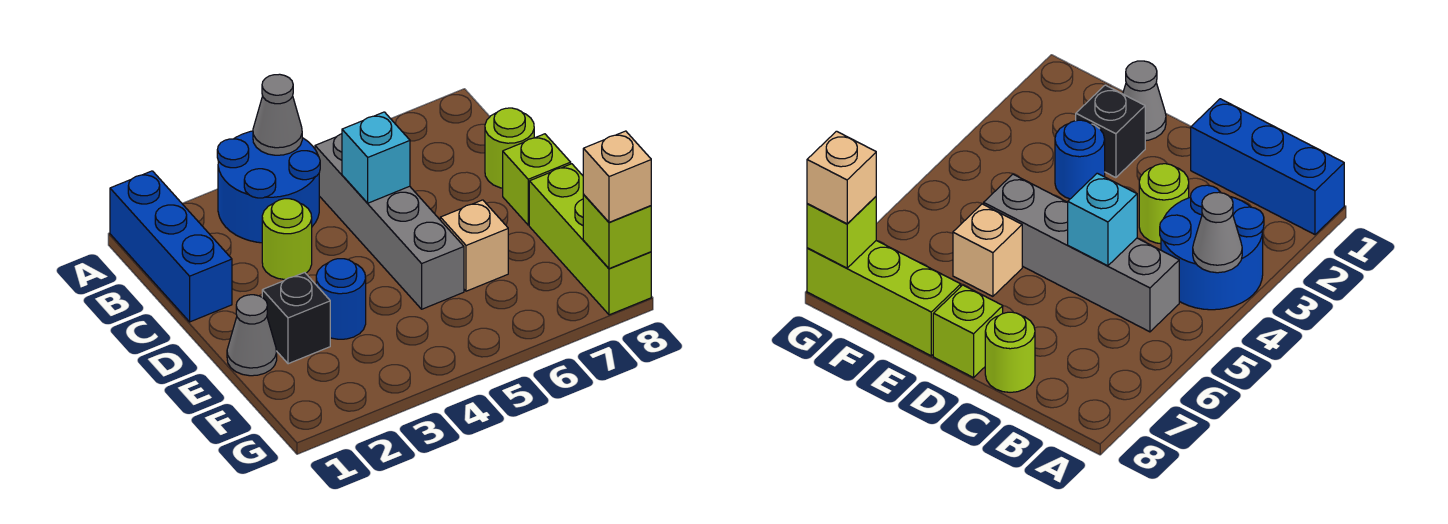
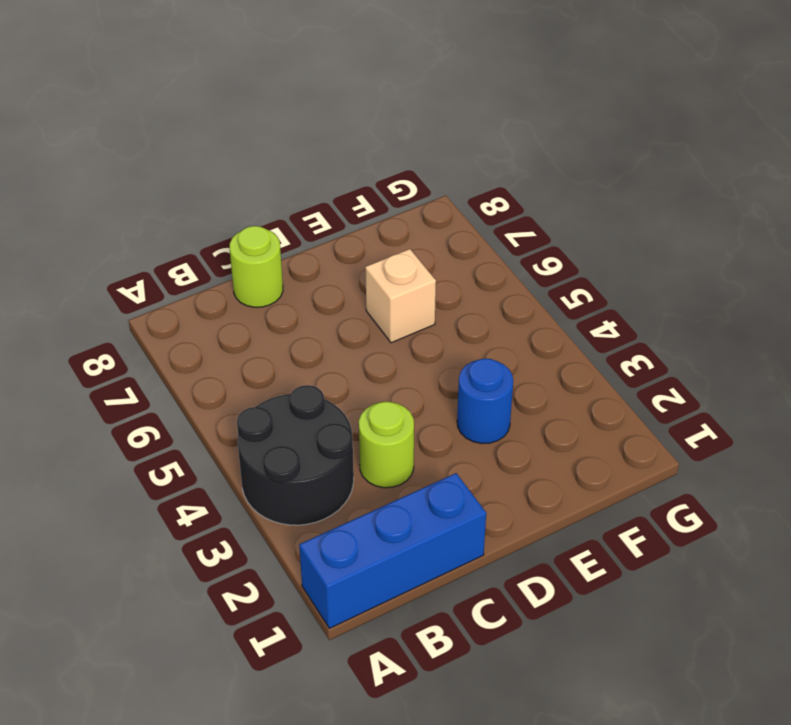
black round brick A3:B4 level 1 -> blue round brick A3:B4 level 1
none -> grey brick B5:E5 level 1
none -> lime brick D8 level 1
none -> grey cone E1 level 1

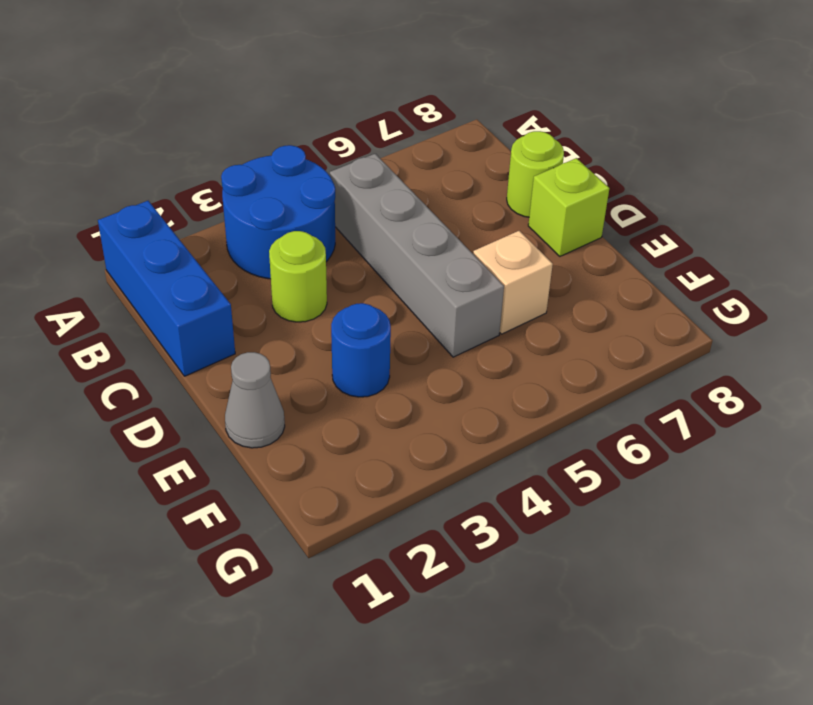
none -> black brick E2 level 1
none -> lime brick E8:G8 level 1
none -> grey cone A4 level 2

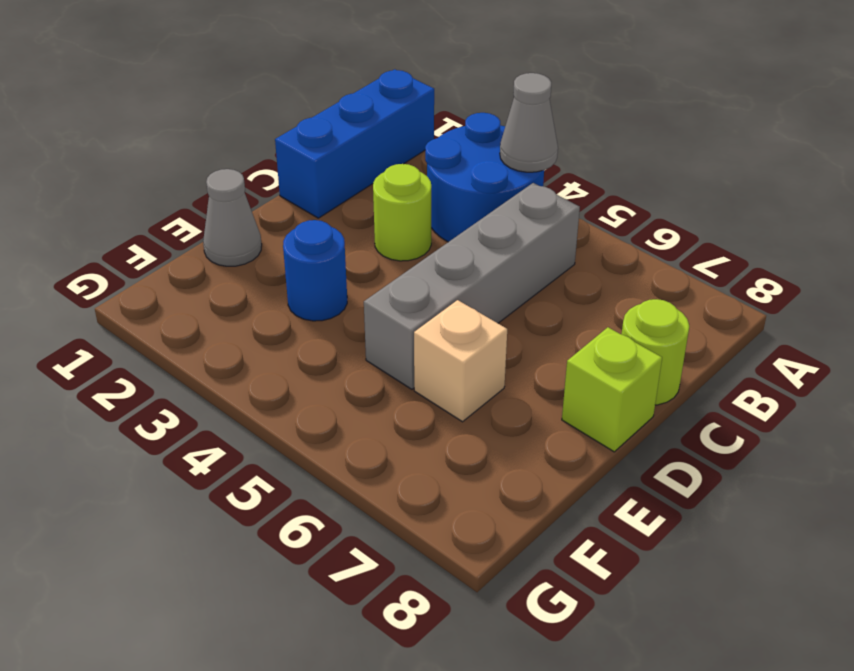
none -> black brick E2 level 1
none -> lime brick E8:G8 level 1
none -> cyan brick C5 level 2

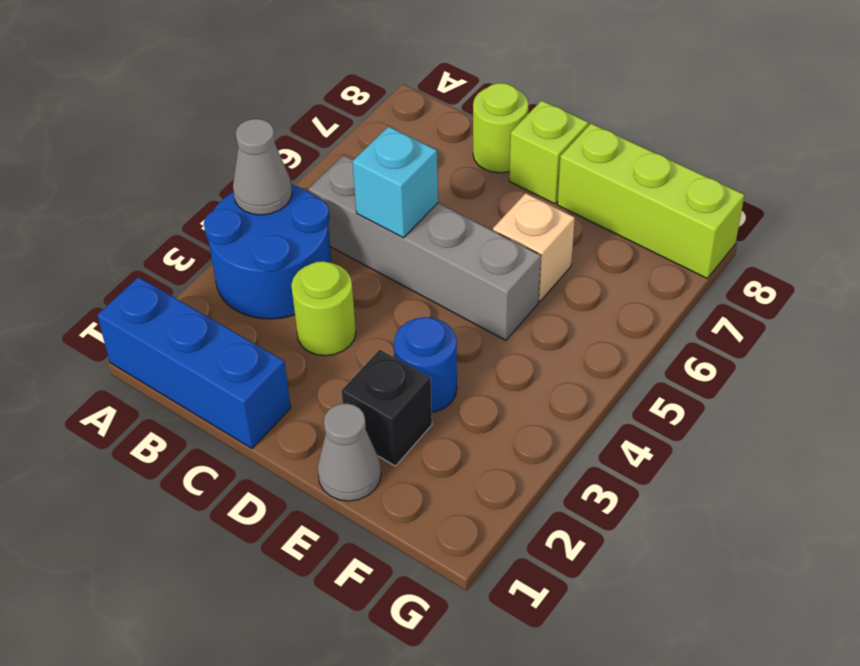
none -> lime brick G8 level 2
none -> tan brick G8 level 3

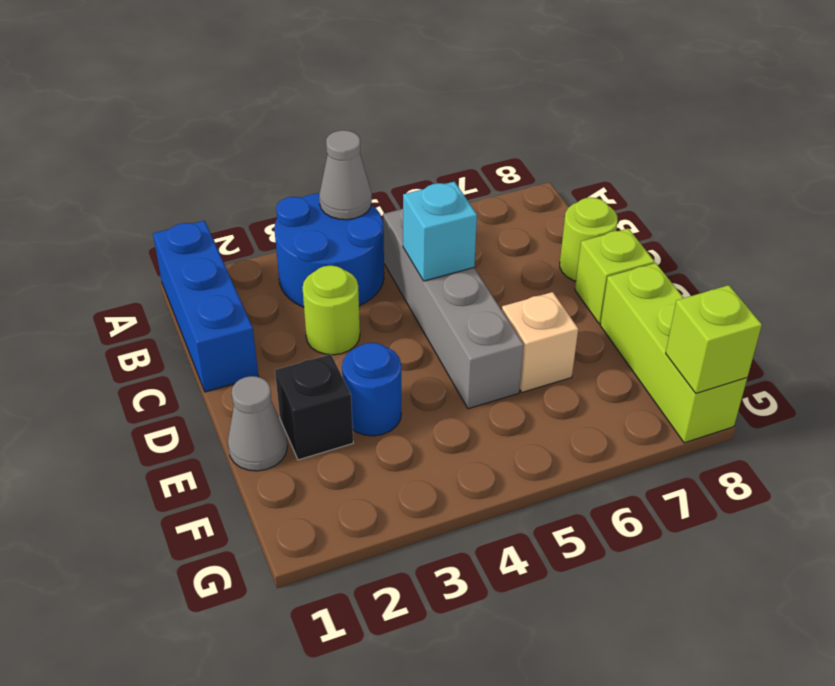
none -> tan brick G8 level 3

